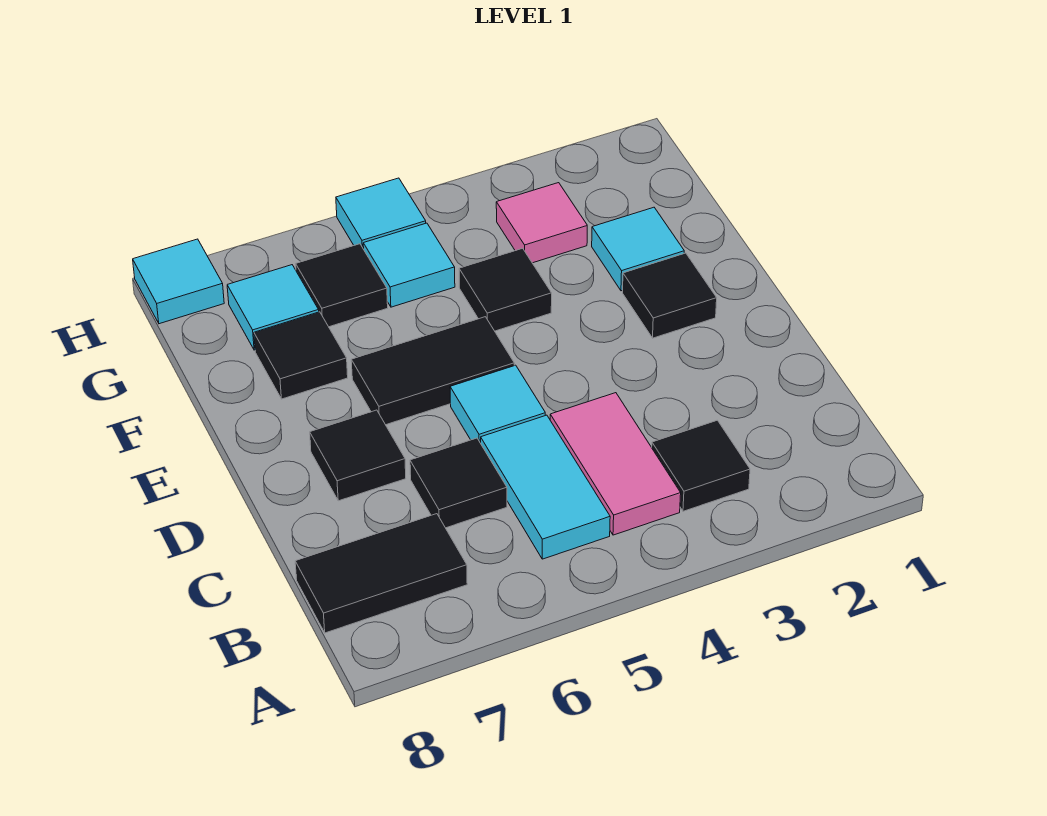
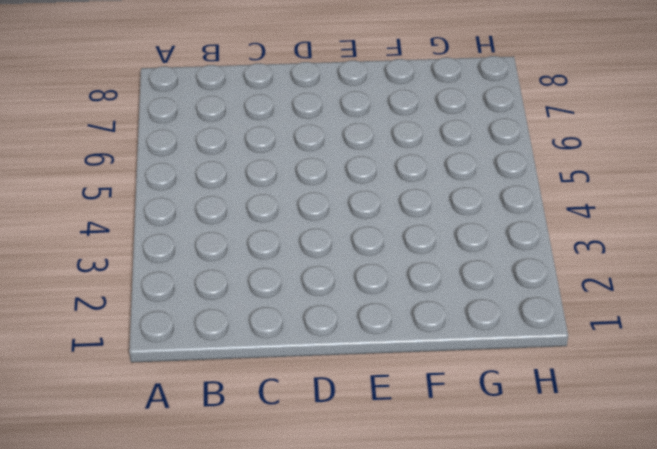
none -> black tile B3 level 1
none -> pink tile B4:C4 level 1
none -> cyan tile B5:C5 level 1

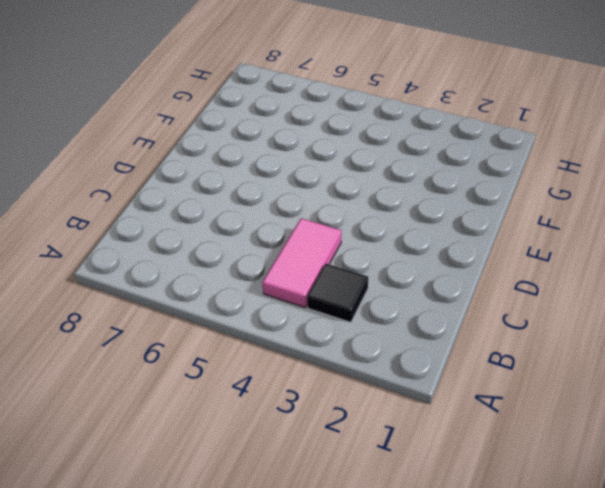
none -> cyan tile B5:C5 level 1
none -> black tile B7:B8 level 1
none -> black tile C6 level 1

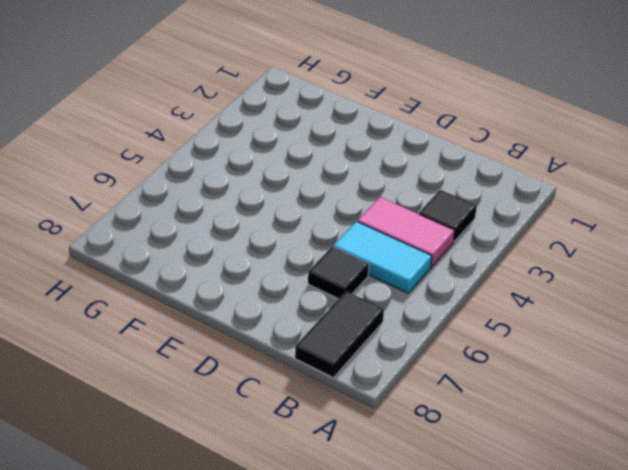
none -> cyan tile D5 level 1
none -> black tile D7 level 1
none -> black tile E2 level 1

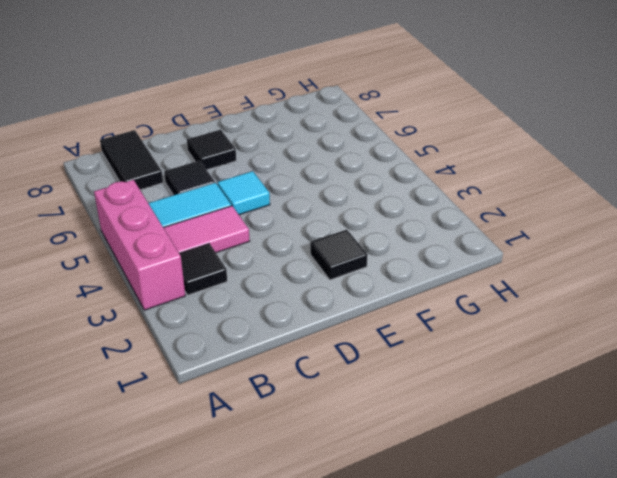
pink brick A3:A5 level 1 -> none
none -> black tile E5:E6 level 1
none -> cyan tile F2 level 1
none -> black tile F4 level 1

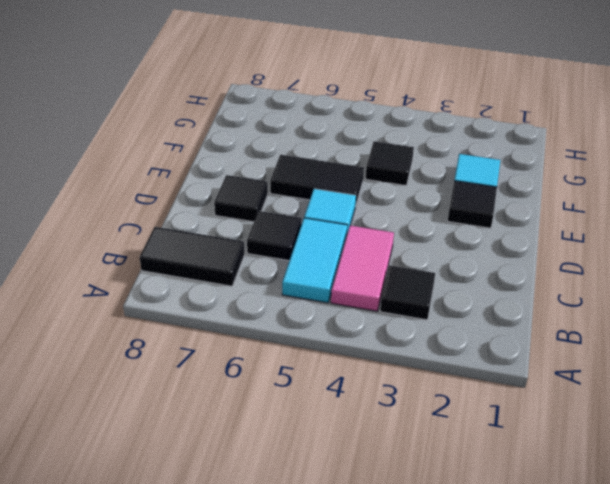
none -> black tile F7 level 1
none -> pink tile G3 level 1
none -> cyan tile G5 level 1

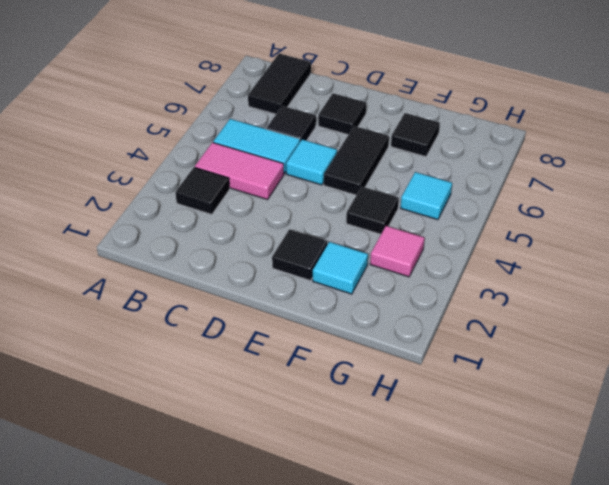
none -> black tile G6 level 1
none -> cyan tile G7 level 1
none -> cyan tile H5 level 1

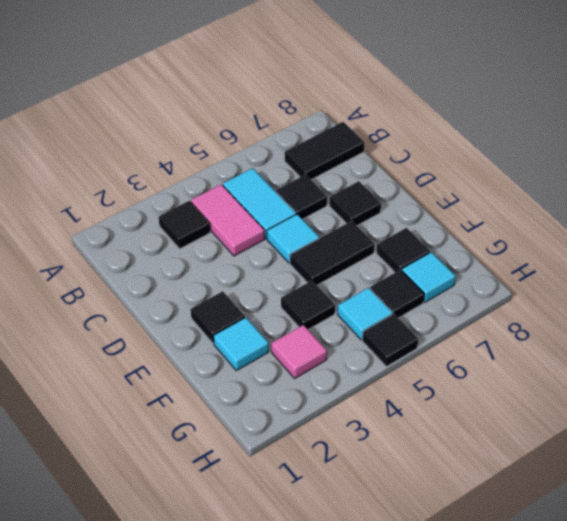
black tile H5 level 1 -> cyan tile H5 level 1
none -> cyan tile H8 level 1

